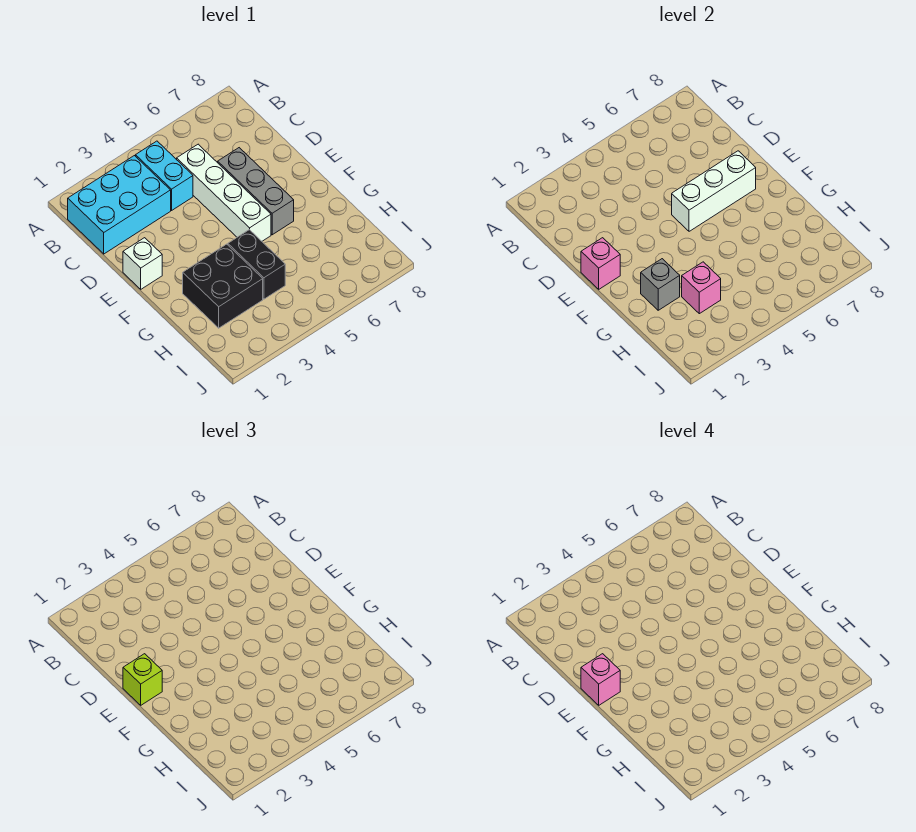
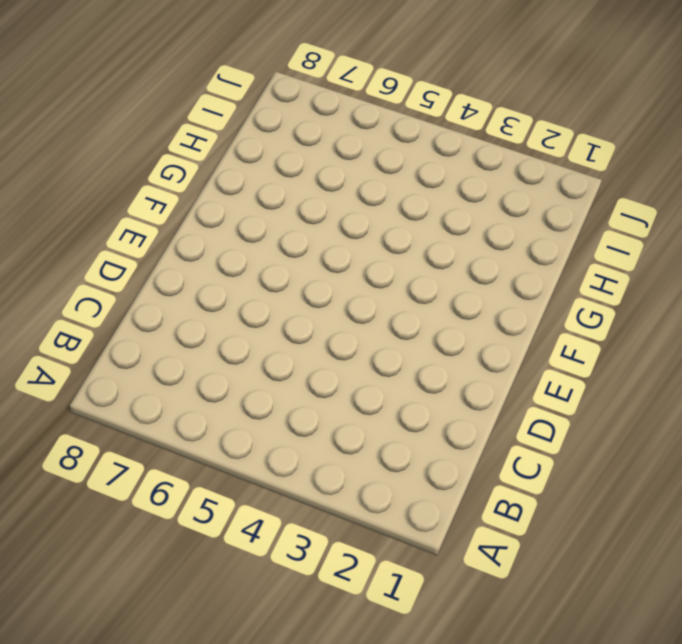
none -> cyan brick B1:C3 level 1
none -> cyan brick B4:C4 level 1
none -> white brick C5:F5 level 1

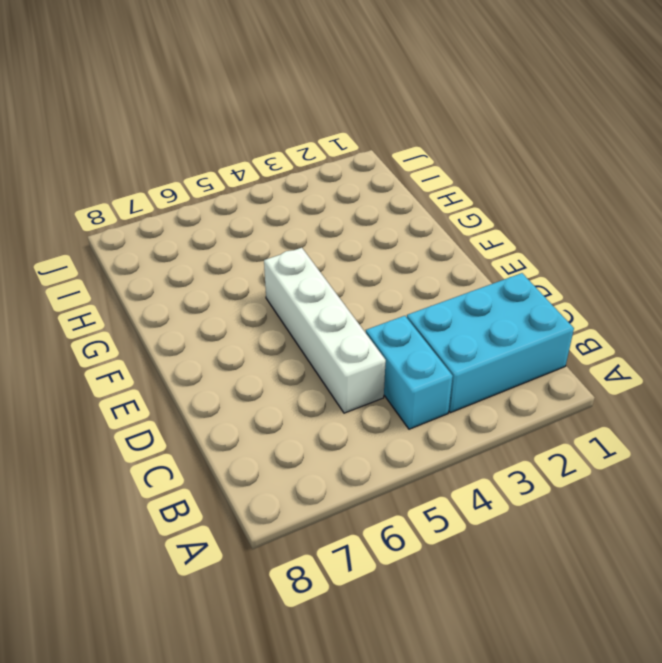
none -> grey brick D6:F6 level 1
none -> white brick E1 level 1
none -> black brick G2:H3 level 1

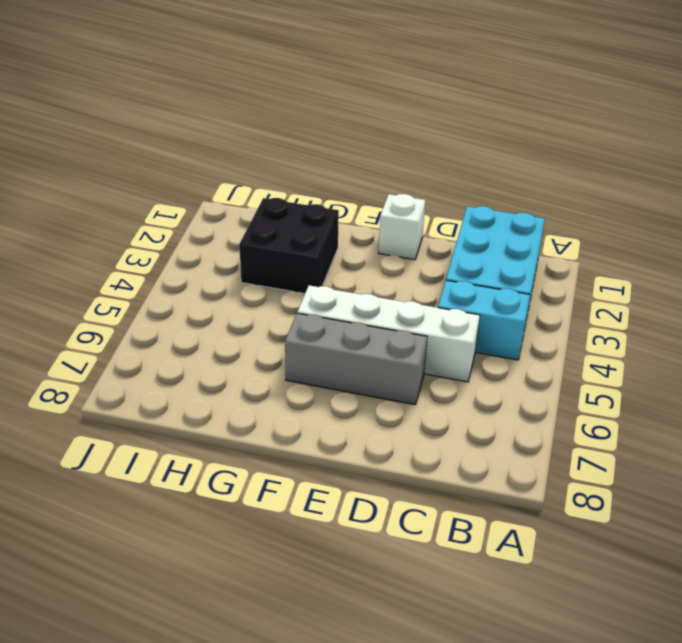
none -> black brick G4:H4 level 1
none -> pink brick E1 level 2
none -> white brick E5:E7 level 2

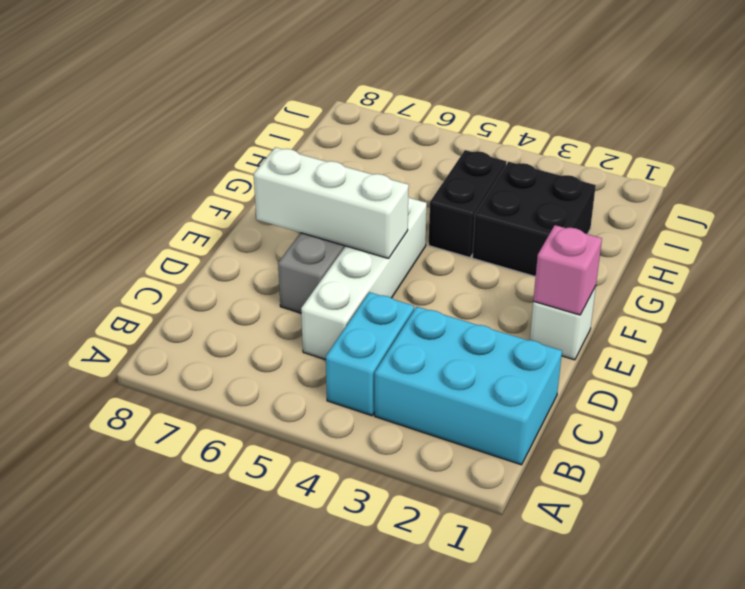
none -> grey brick G2 level 2
none -> pink brick H3 level 2
none -> lime brick E1 level 3

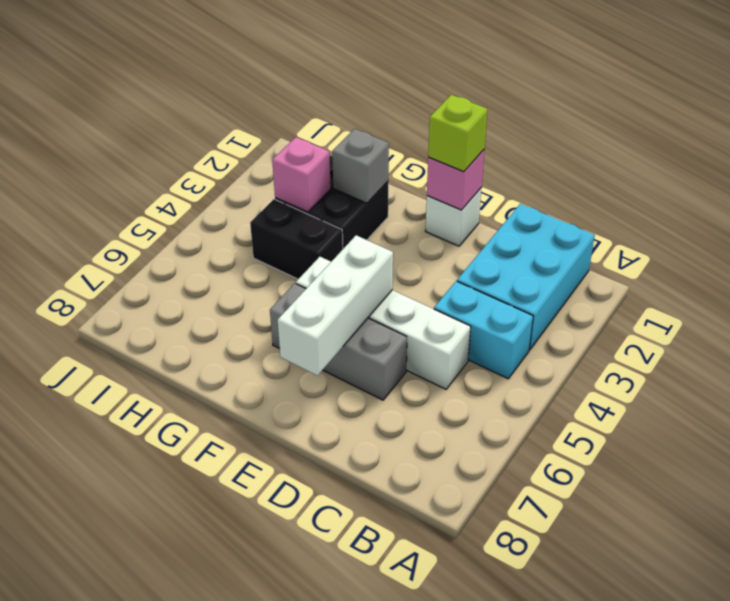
none -> pink brick E1 level 4

